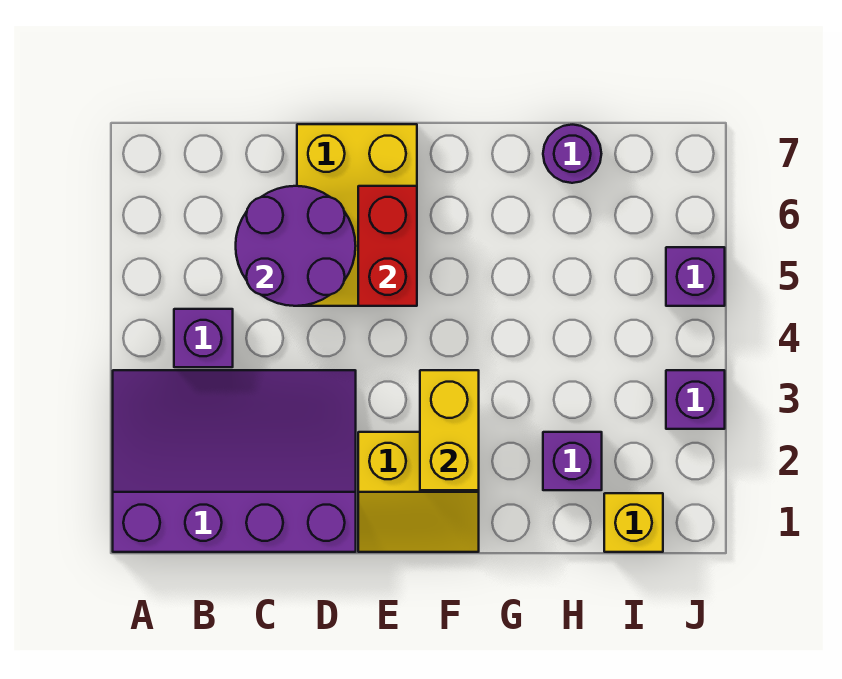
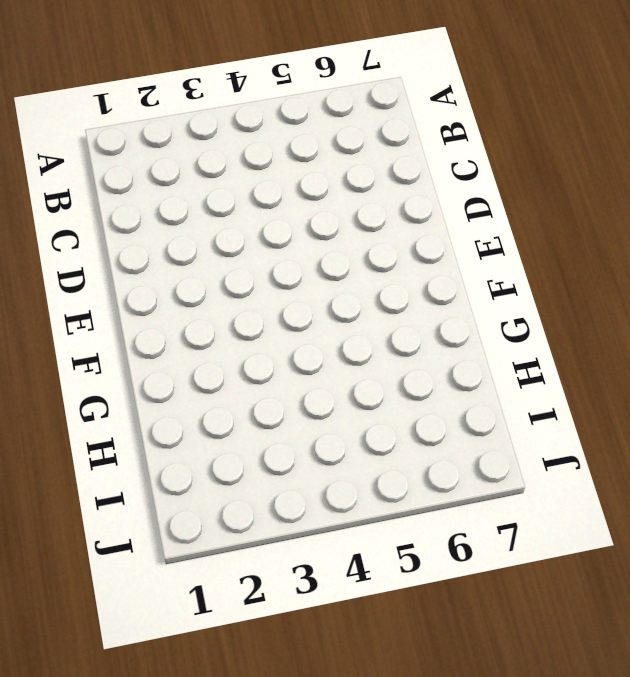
none -> purple slope A1:D3 level 1 top 1
none -> purple brick B4 level 1
none -> yellow brick D5:E7 level 1

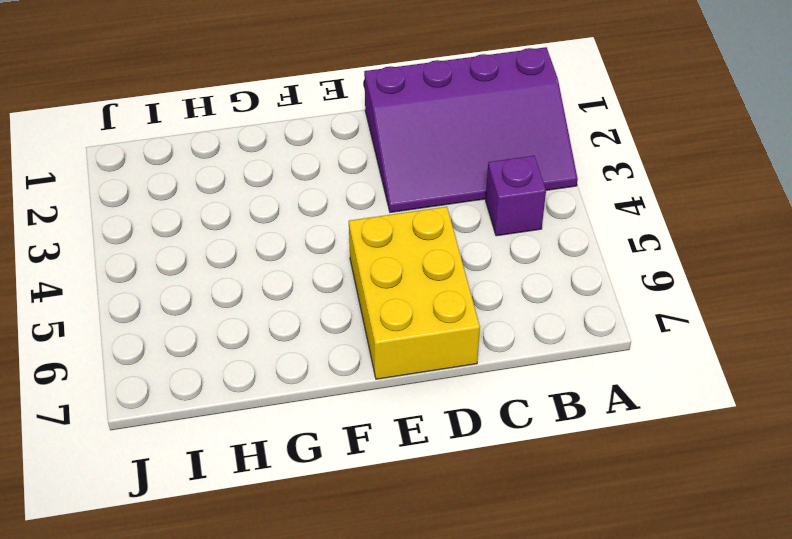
none -> yellow slope E1:F2 level 1 top 2
none -> purple brick H2 level 1
none -> purple round brick H7 level 1

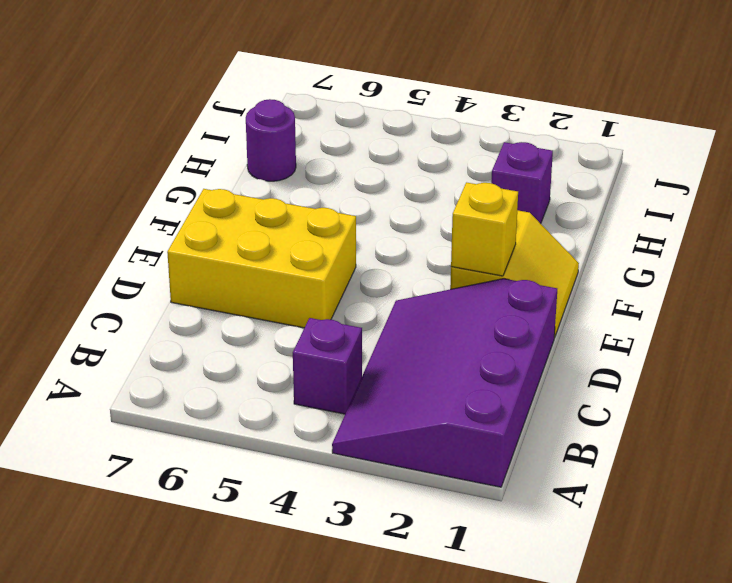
yellow brick E2 level 2 -> yellow brick I1 level 1
none -> purple brick J3 level 1
none -> purple brick J5 level 1
none -> purple round brick C5:D6 level 2

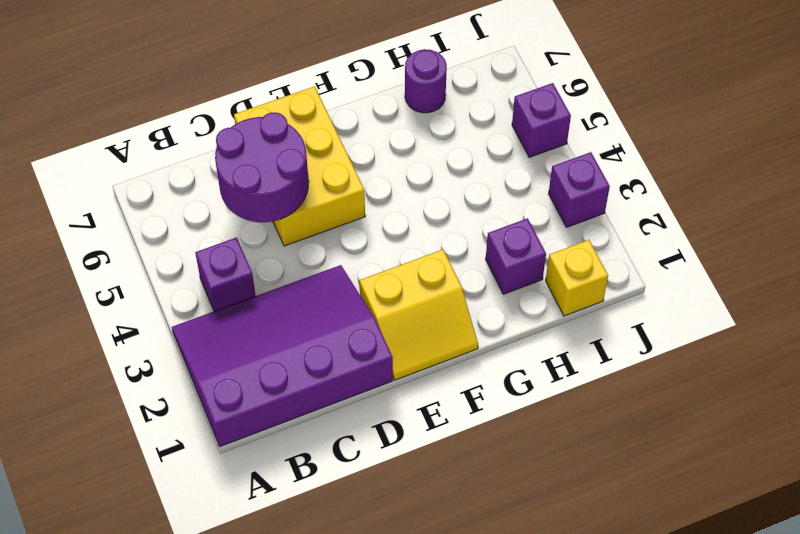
none -> red brick E5:E6 level 2
none -> yellow brick F2:F3 level 2

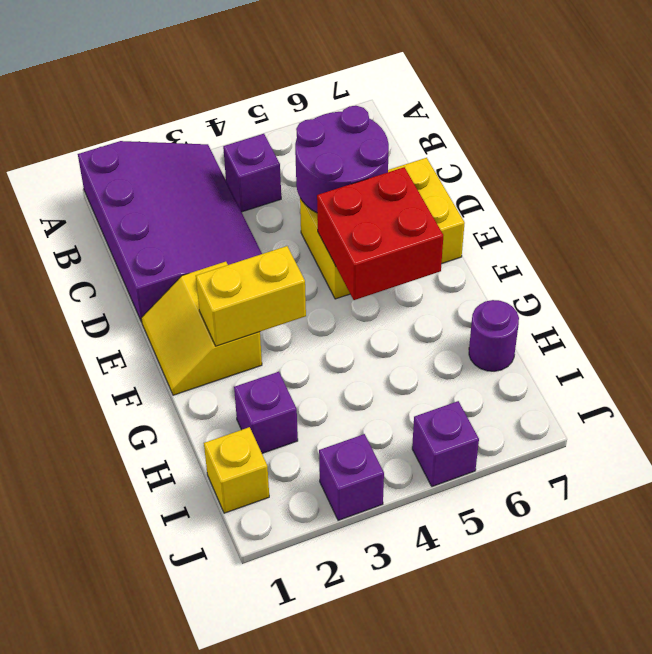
red brick E5:F6 level 2 -> red brick E5:E6 level 2

